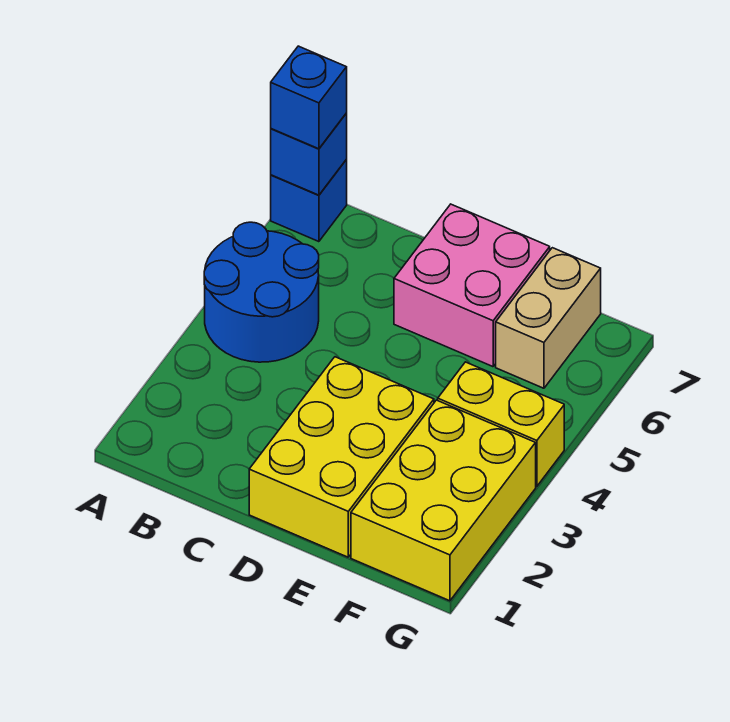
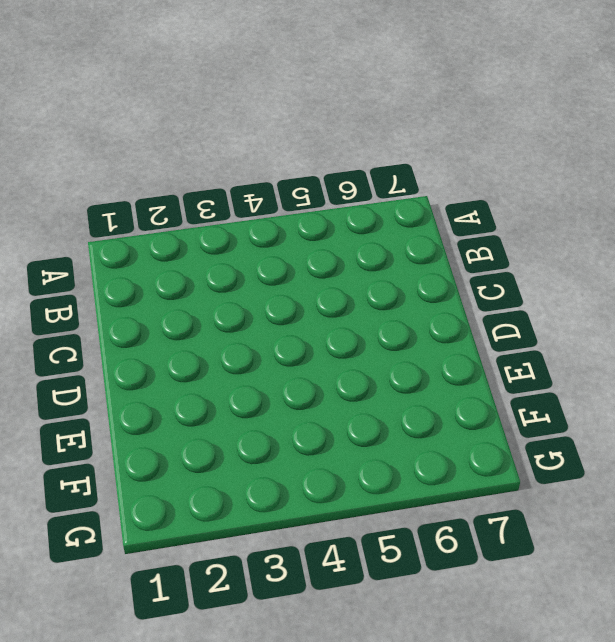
none -> blue round brick A4:B5 level 1
none -> blue brick A7 level 1

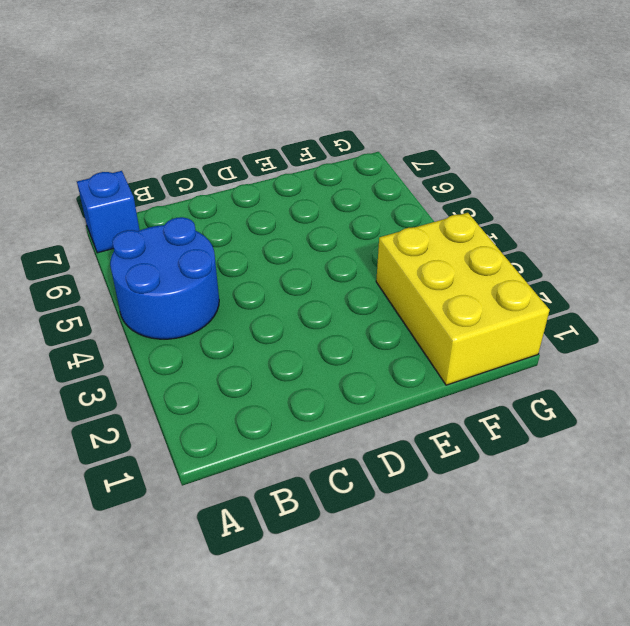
none -> yellow brick D1:E3 level 1
none -> pink brick D6:E7 level 1

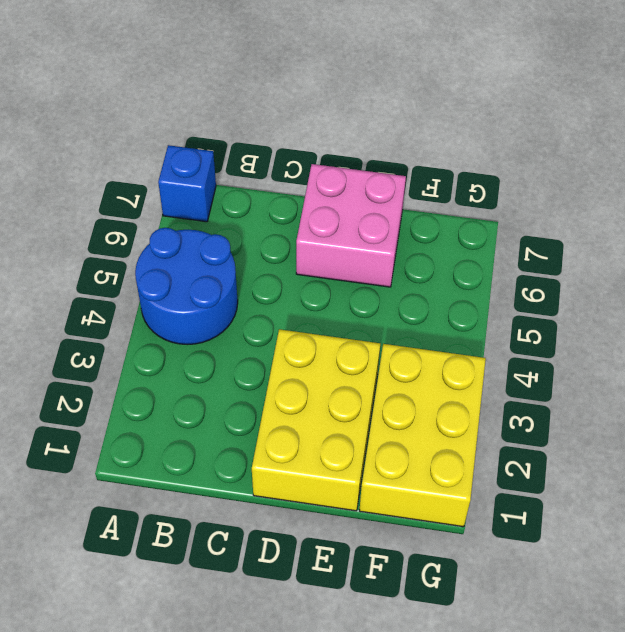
none -> yellow brick F4:G4 level 1
none -> tan brick F6:F7 level 1

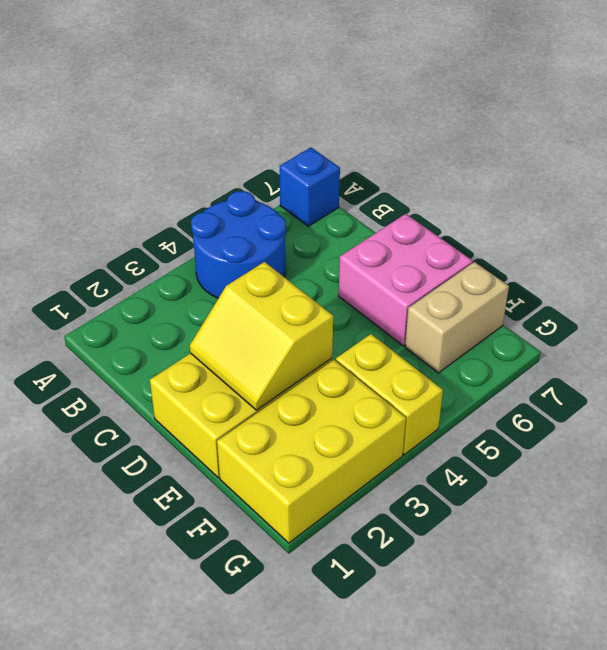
yellow slope D2:E3 level 2 top 3 -> none
none -> blue brick A7 level 2
none -> blue brick A7 level 3

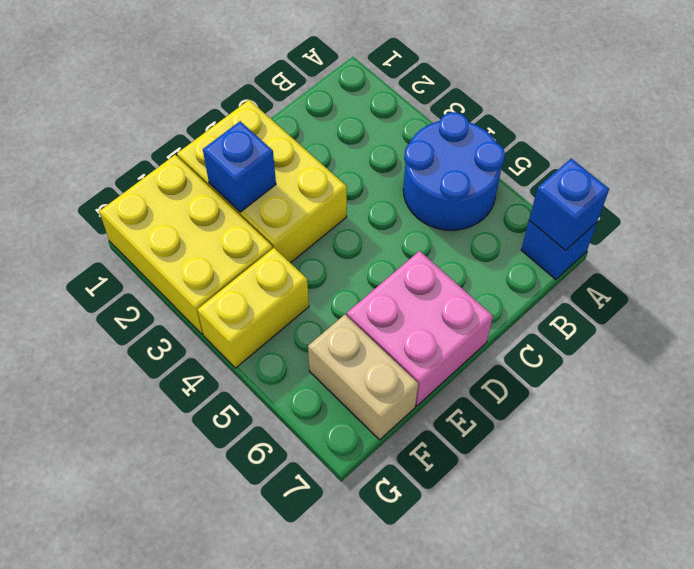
blue brick E2 level 2 -> blue brick A7 level 3

